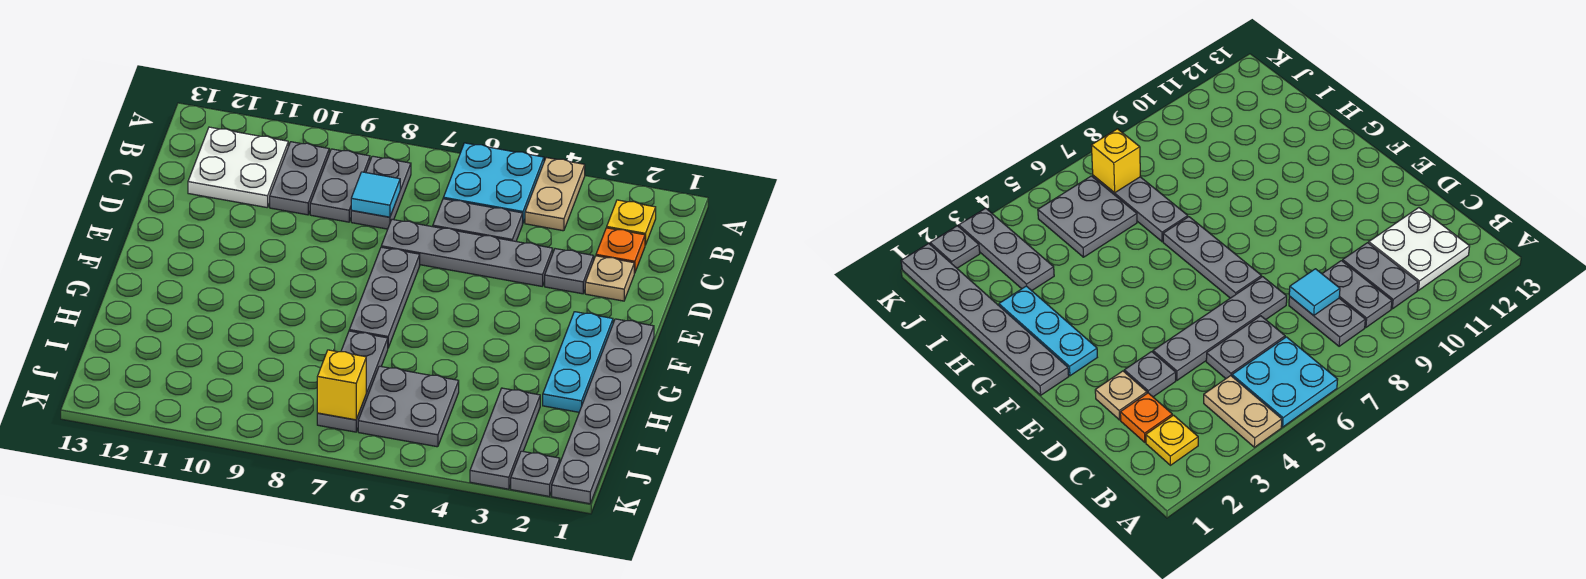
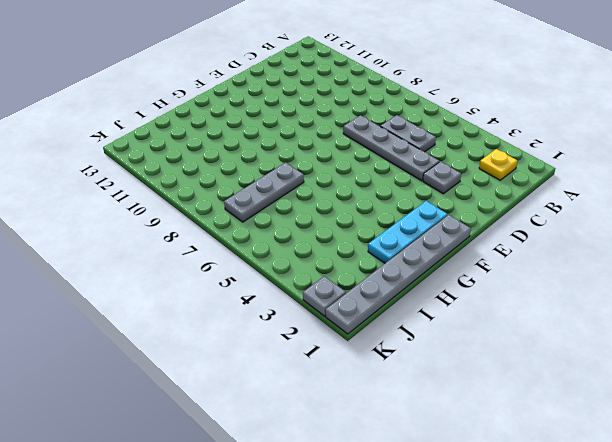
none -> tan plate A4:B4 level 1
none -> cyan plate A5:B6 level 1
none -> grey plate B8:C8 level 1

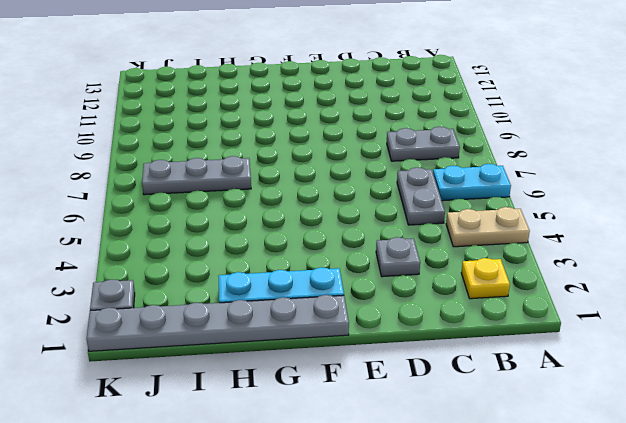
cyan plate A6:B6 level 1 -> cyan plate A5:B6 level 1
none -> grey plate B9:C9 level 1
none -> grey plate B10:C10 level 1
none -> white plate B11:C12 level 1

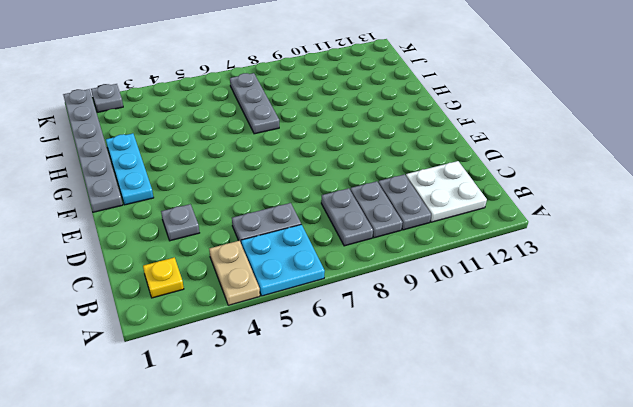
none -> orange plate C2 level 1
none -> tan plate D2 level 1
none -> grey plate D4:D7 level 1

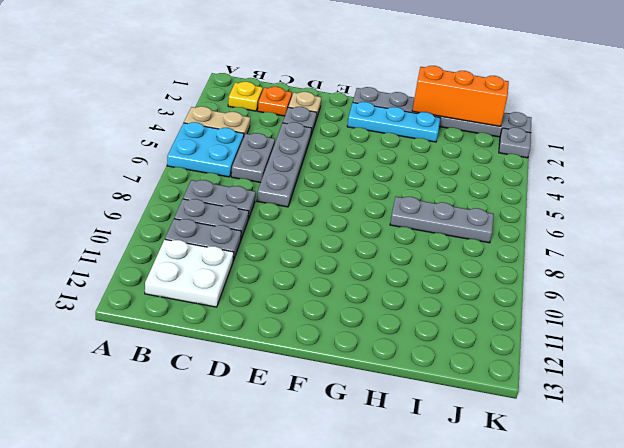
orange brick H1:J1 level 2 -> none
none -> grey plate E7:G7 level 1
none -> grey plate I3:K3 level 1
none -> grey plate I5:J6 level 1

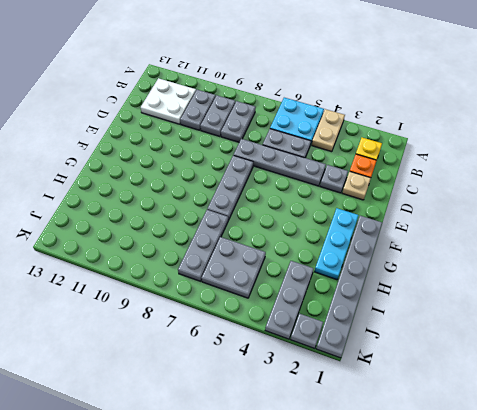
none -> cyan tile C8 level 2
none -> yellow brick J7 level 2

